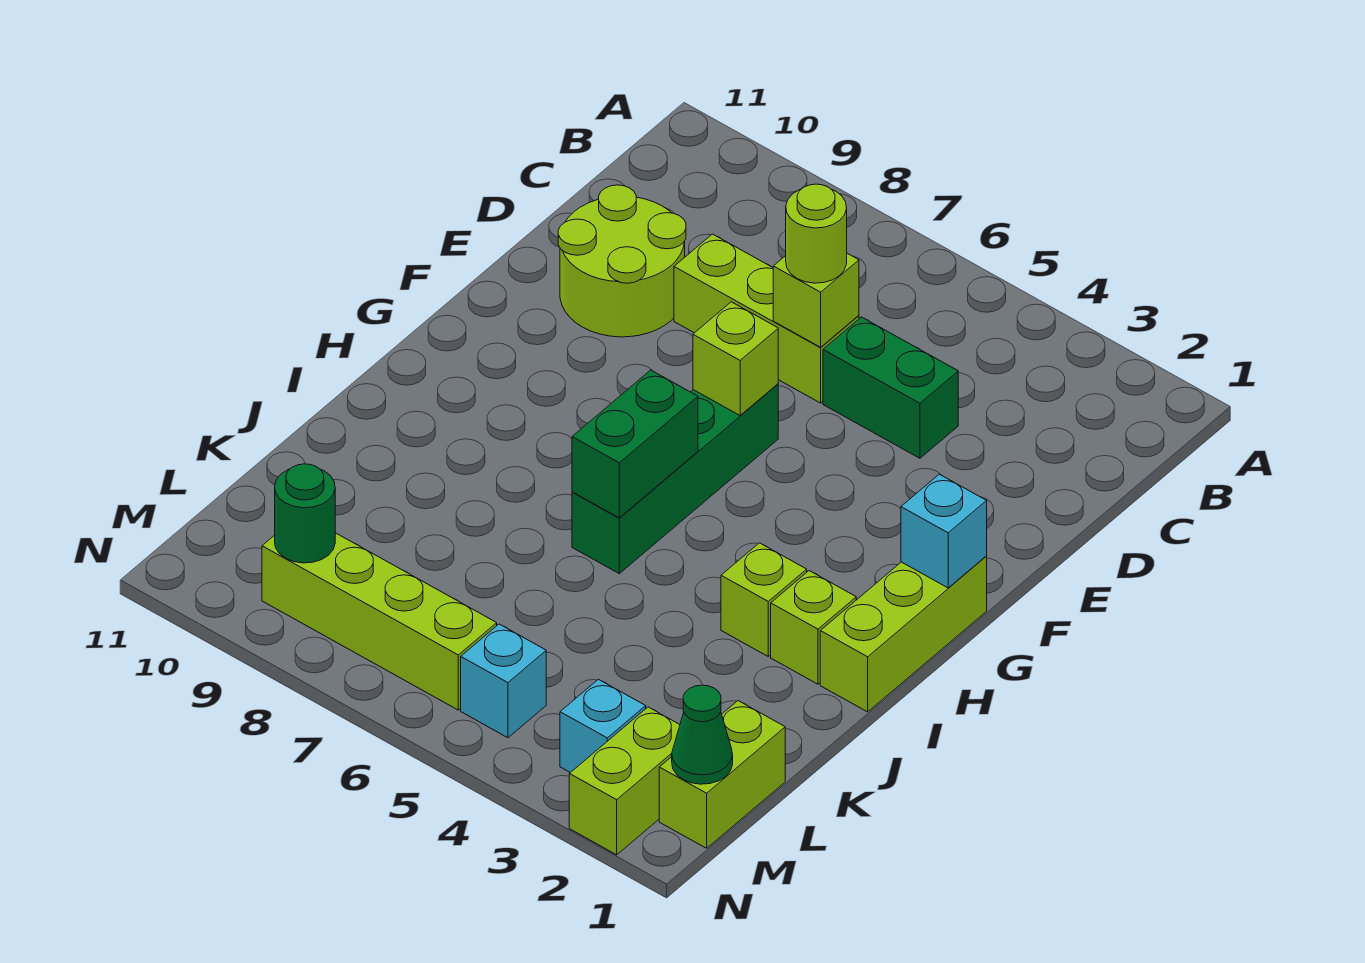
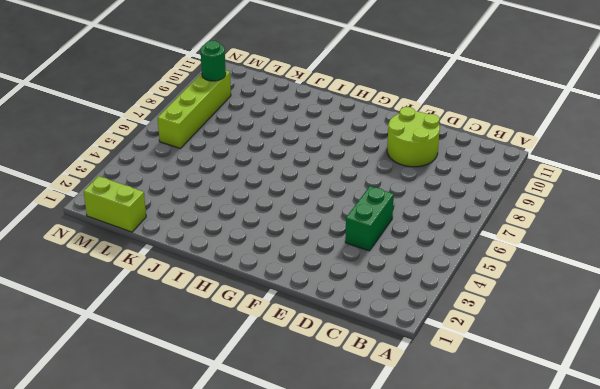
none -> lime brick D6:D8 level 1
none -> green brick F6:I6 level 1
none -> lime brick G1:I1 level 1

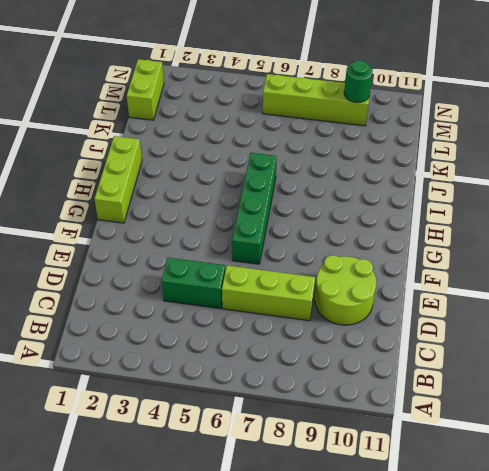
none -> lime brick I2 level 1
none -> lime brick I3 level 1
none -> lime brick M2:N2 level 1

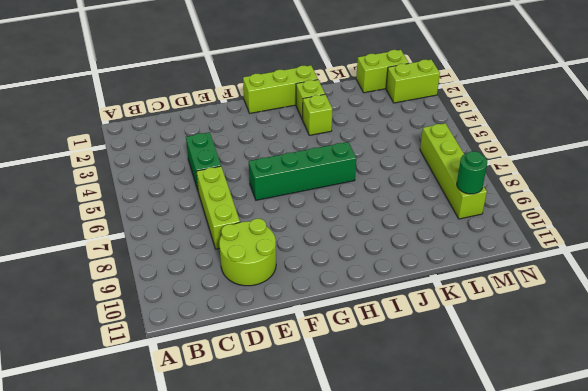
none -> cyan brick M3 level 1
none -> cyan brick M5 level 1
none -> lime brick D6 level 2

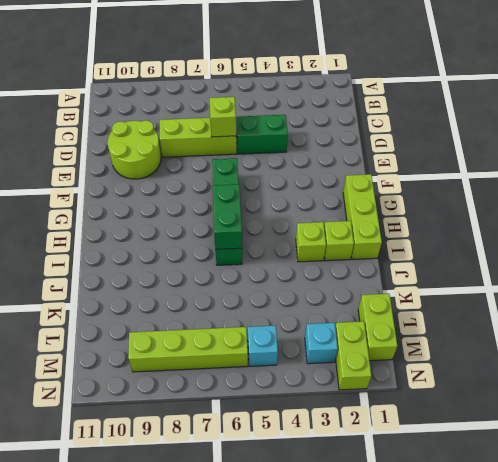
none -> lime brick F6 level 2
none -> cyan brick G1 level 2
none -> green cone M1 level 2

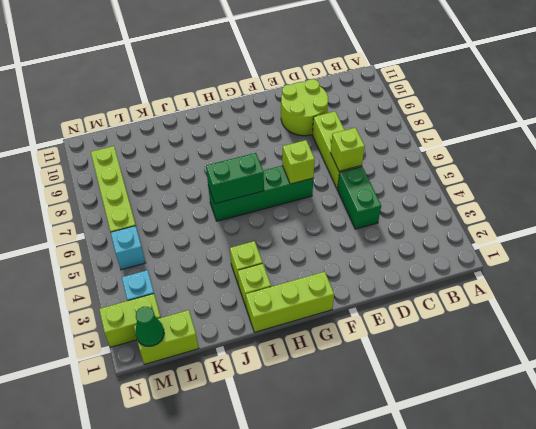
none -> cyan brick G1 level 2
none -> green round brick M9 level 2
none -> lime round brick D6 level 3

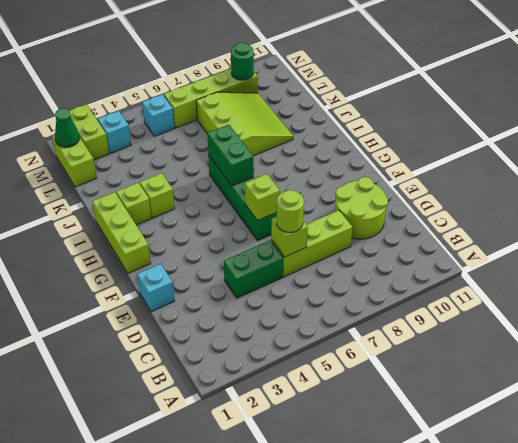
cyan brick E1 level 1 -> cyan brick G1 level 2
lime slope J7:L9 level 1 top 7 -> none

